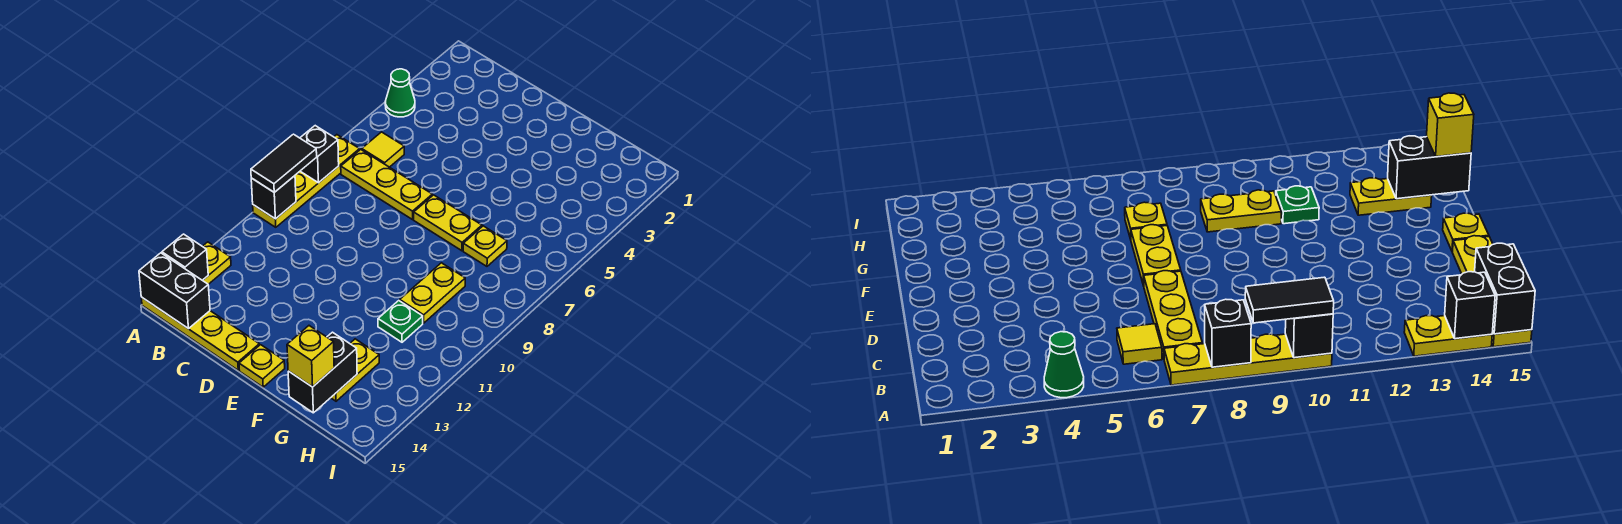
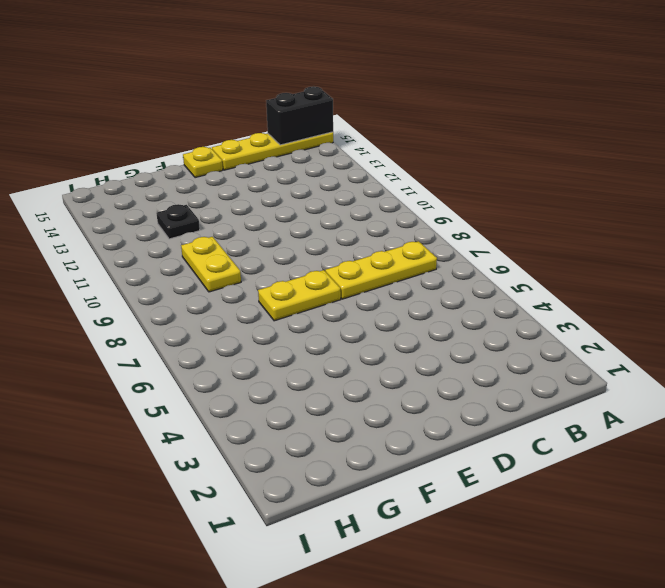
black plate G12 level 1 -> none
none -> green cone A4 level 1
none -> yellow plate A7:A10 level 1
none -> yellow plate A13:A14 level 1

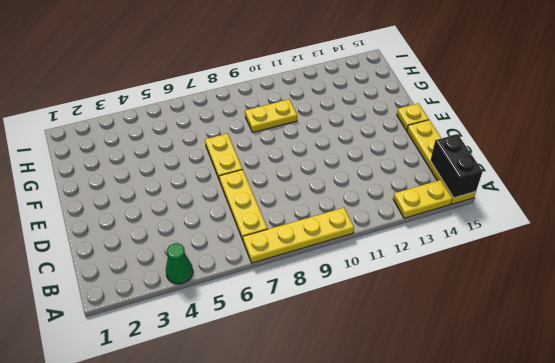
none -> yellow tile B6 level 1
none -> yellow plate G7 level 1
none -> green plate G11 level 1

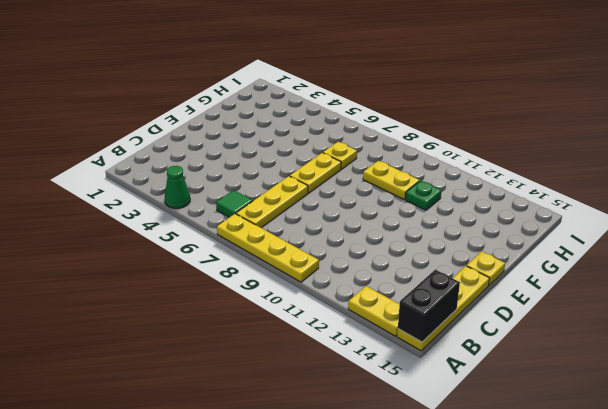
green tile B6 level 1 -> yellow tile B6 level 1
none -> yellow plate G13:G14 level 1
none -> black brick A8 level 2
none -> black brick A10 level 2

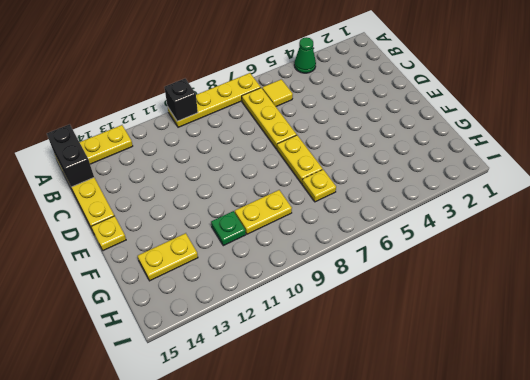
none -> black brick A8 level 2
none -> black brick A14 level 2
none -> black brick G14:G15 level 2

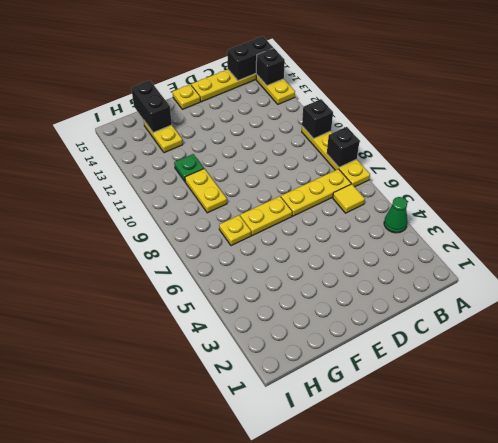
none -> black tile A9:A10 level 3
none -> yellow brick G15 level 3

